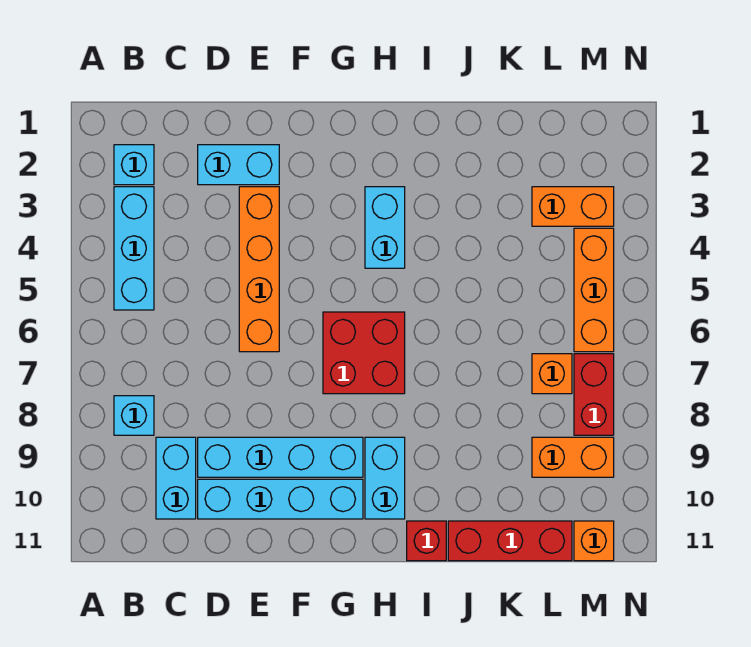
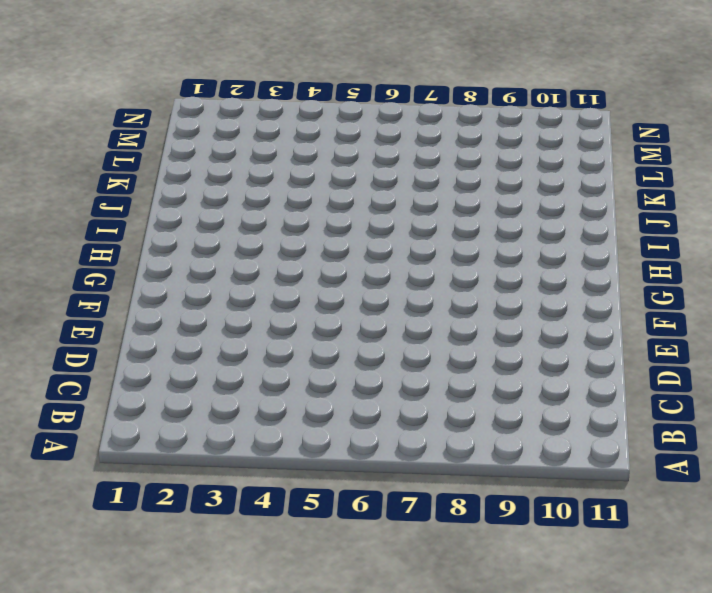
none -> cyan brick B2 level 1
none -> cyan brick B3:B5 level 1
none -> cyan brick B8 level 1

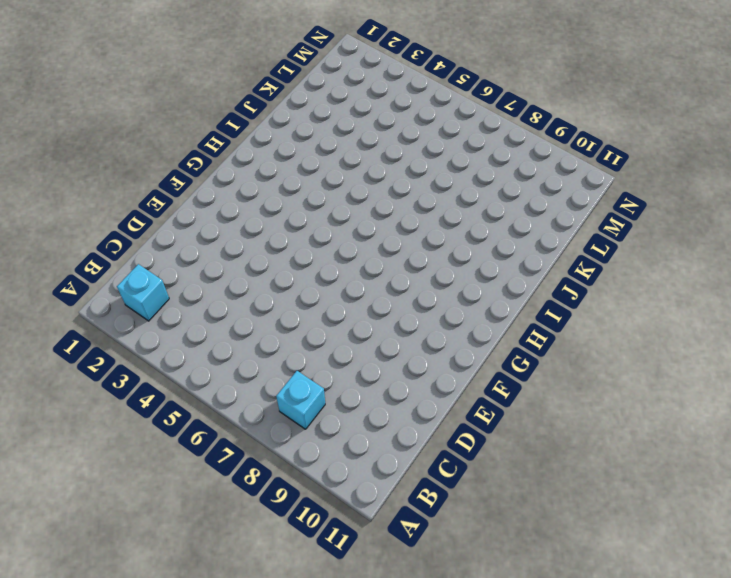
none -> cyan brick B3:B5 level 1
none -> cyan brick C9:C10 level 1
none -> cyan brick D2:E2 level 1

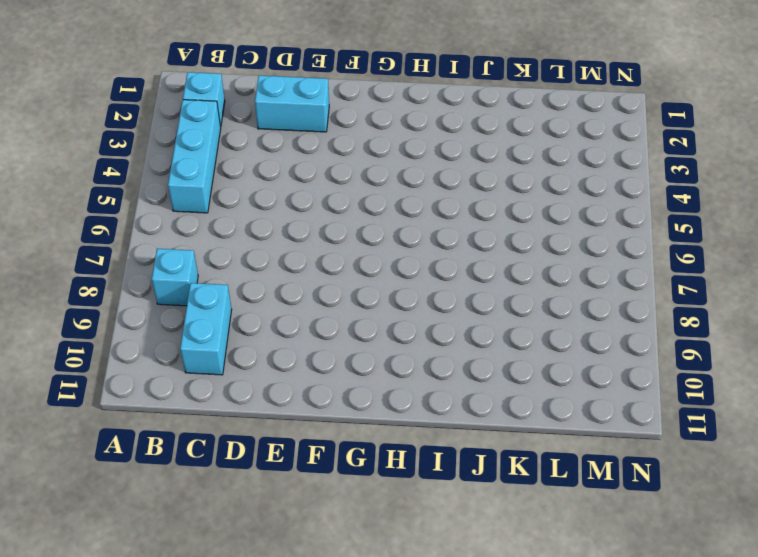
none -> cyan brick D9:G9 level 1
none -> cyan brick D10:G10 level 1
none -> orange brick E3:E6 level 1

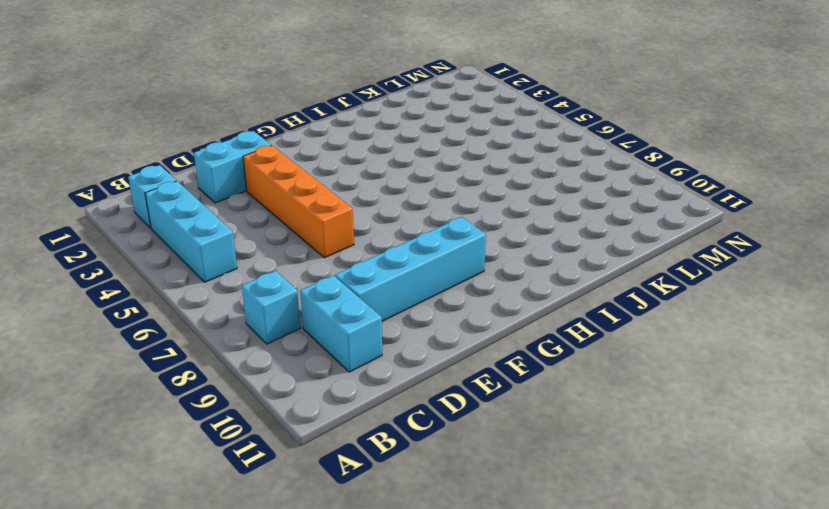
none -> cyan brick D10:G10 level 1
none -> red brick G6:H7 level 1
none -> cyan brick H3:H4 level 1

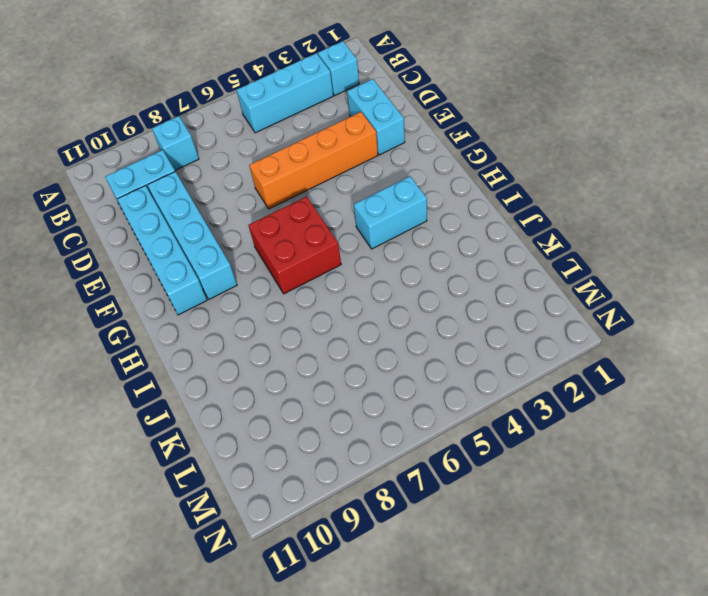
none -> cyan brick H9:H10 level 1
none -> red brick I11 level 1
none -> red brick J11:L11 level 1

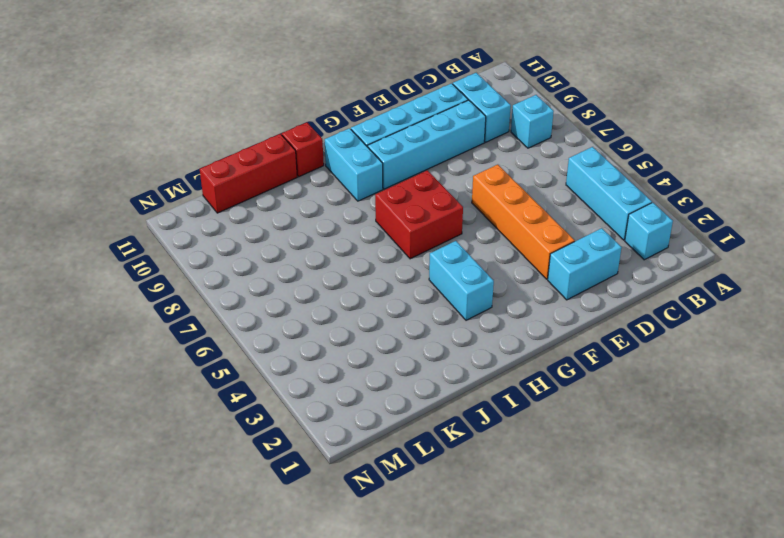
none -> orange brick L3:M3 level 1
none -> orange brick L7 level 1
none -> orange brick L9:M9 level 1

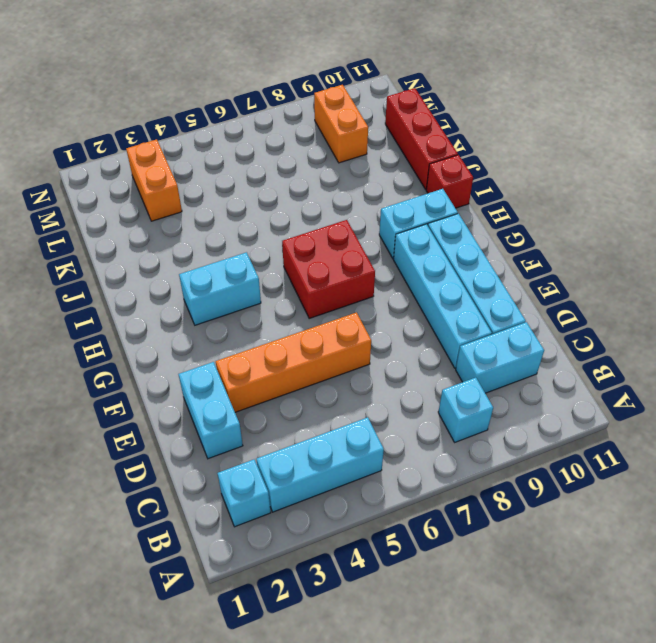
none -> orange brick L7 level 1
none -> orange brick M4:M6 level 1
none -> red brick M7:M8 level 1

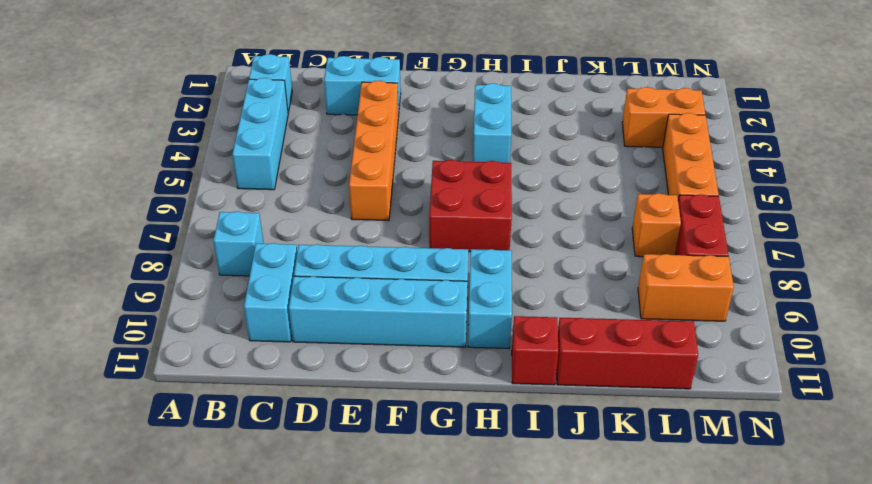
none -> orange brick M11 level 1

